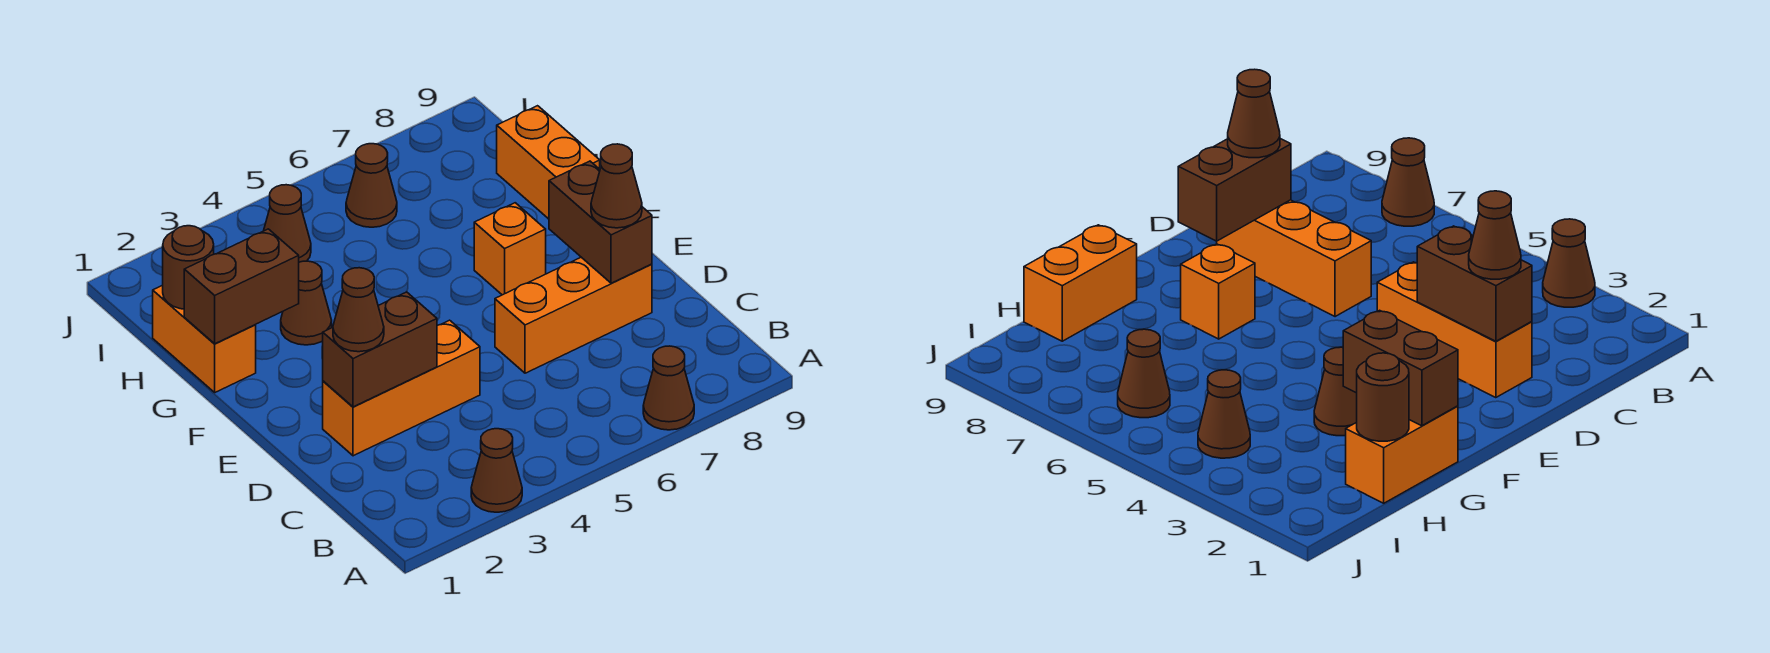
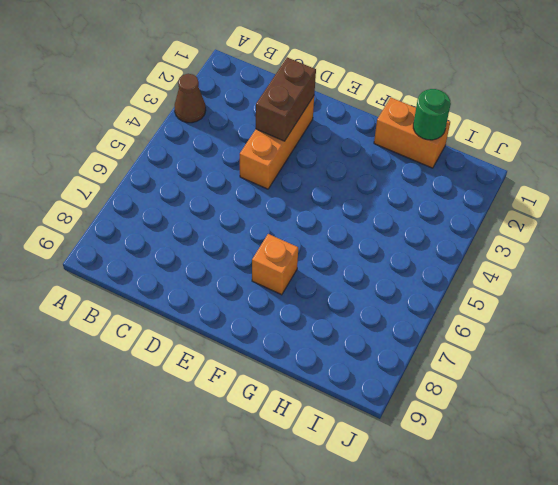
green round brick H1 level 2 -> brown round brick H1 level 2
none -> brown cone A7 level 1
none -> orange brick D6:D8 level 1
none -> brown cone G3 level 1

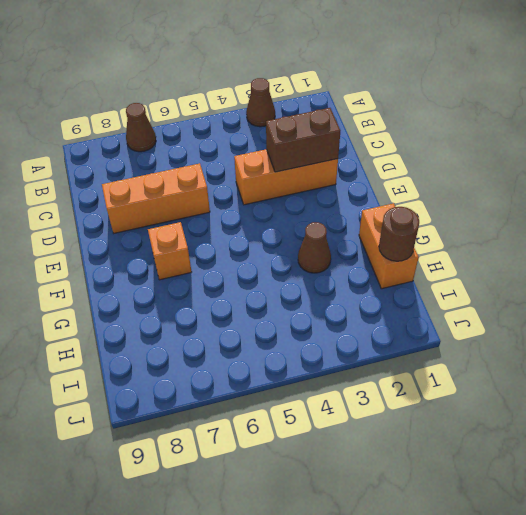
none -> orange brick G9:H9 level 1
none -> brown cone I4 level 1
none -> brown cone I6 level 1

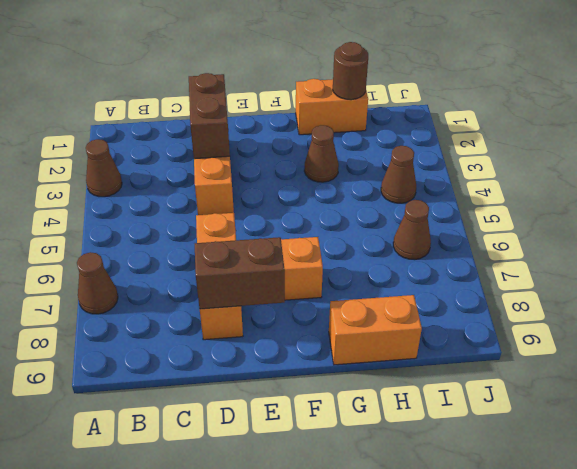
none -> brown brick G1:G2 level 2
none -> brown cone D2 level 3
none -> brown cone D8 level 3

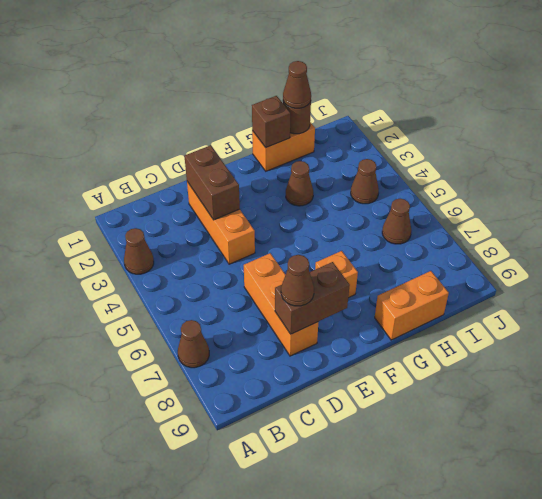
brown brick G1 level 2 -> brown brick G1:G2 level 2
brown cone H1 level 3 -> brown cone D2 level 3

